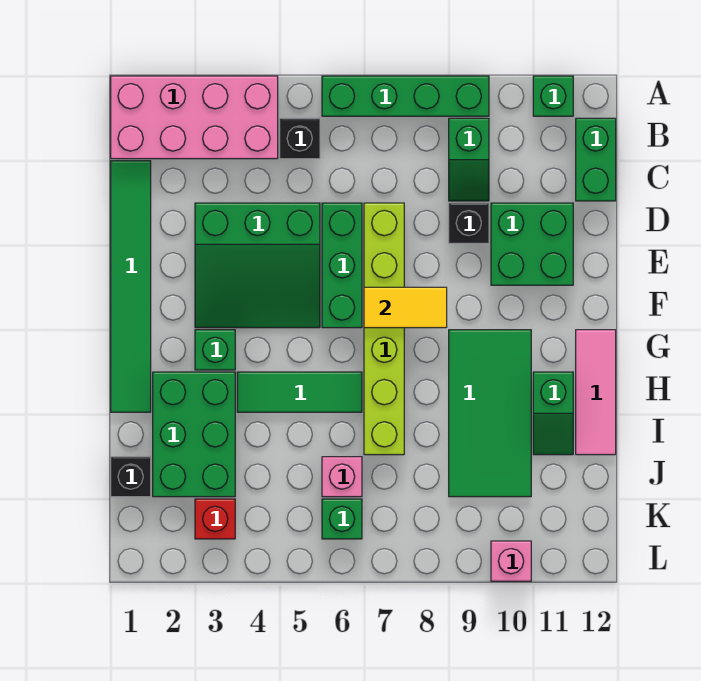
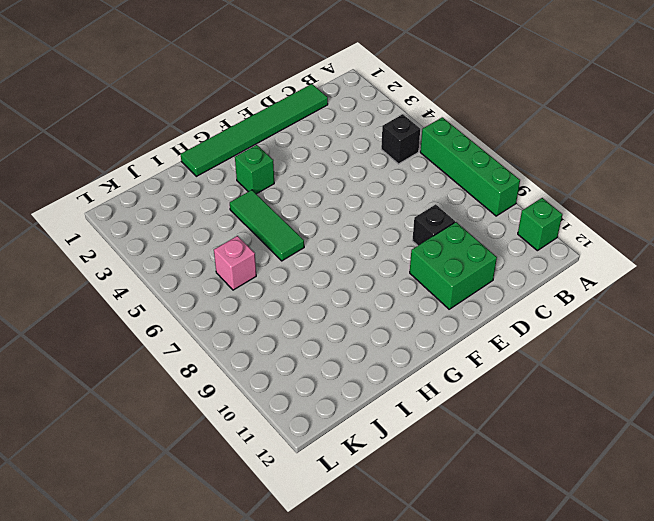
none -> pink brick A1:B4 level 1
none -> green slope B9:C9 level 1 top B
none -> green brick B12:C12 level 1

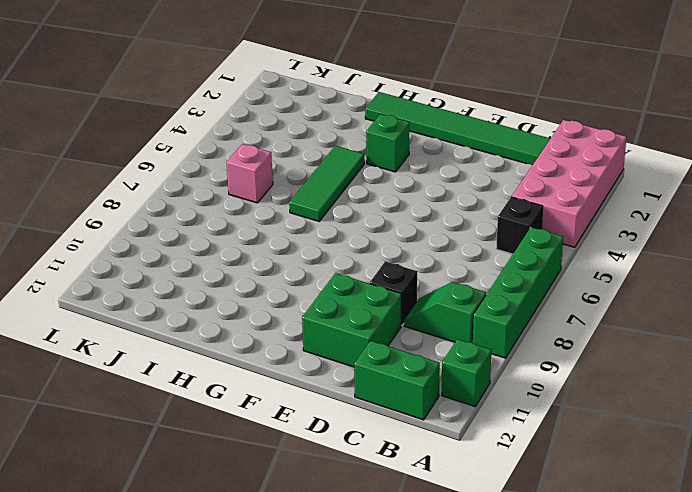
none -> green slope D3:F5 level 1 top D
none -> green brick D6:F6 level 1
none -> lime brick D7:I7 level 1

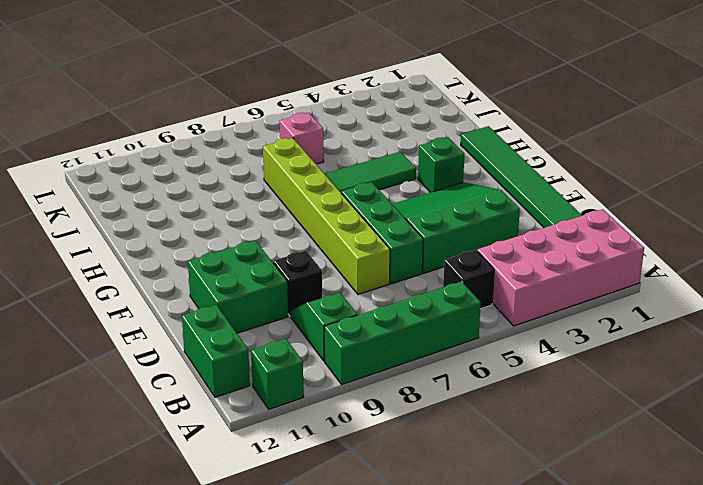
none -> green tile G9:J10 level 1
none -> pink tile G12:I12 level 1
none -> green brick H2:J3 level 1

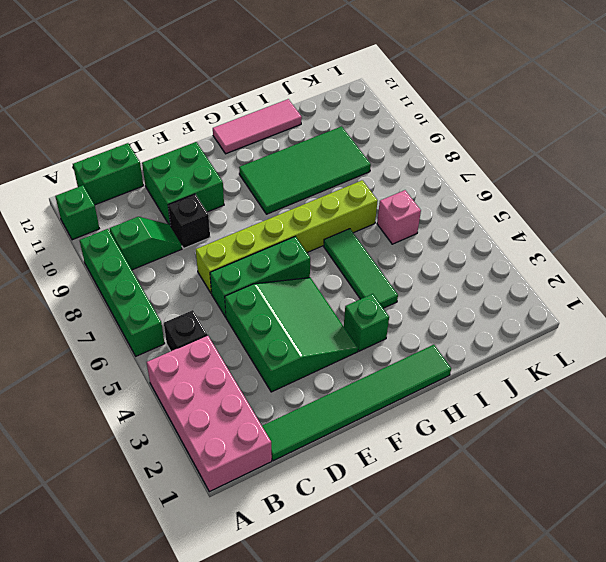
none -> green brick H2:J3 level 1
none -> green slope H11:I11 level 1 top H
none -> black brick J1 level 1

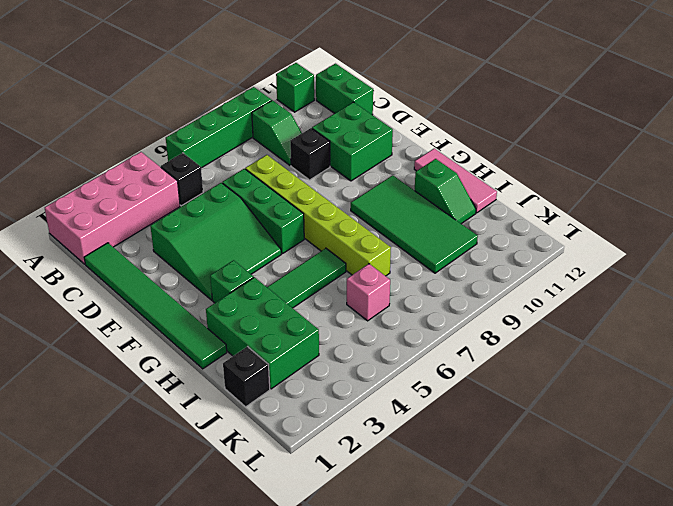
none -> red brick K3 level 1
none -> green brick K6 level 1
none -> pink brick L10 level 1

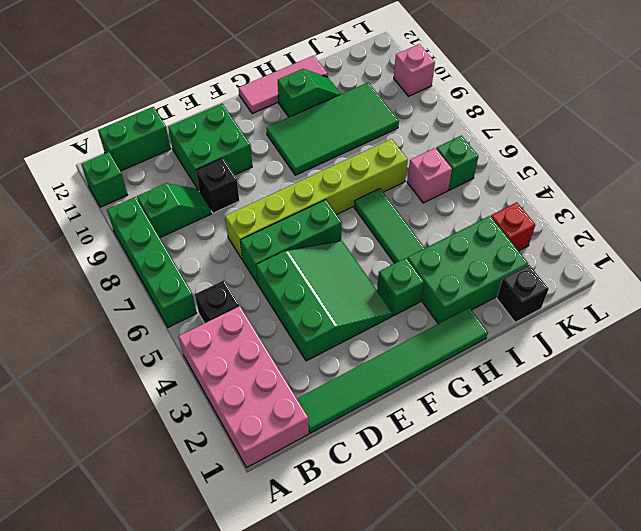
none -> yellow tile F7:F8 level 2

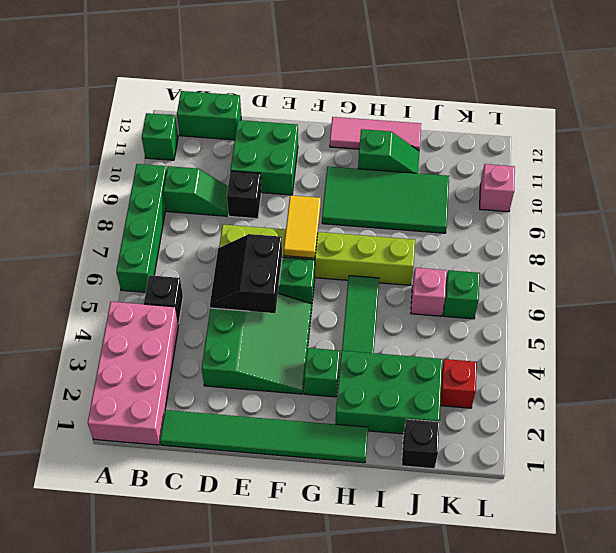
black slope D5:E6 level 2 top E -> none

